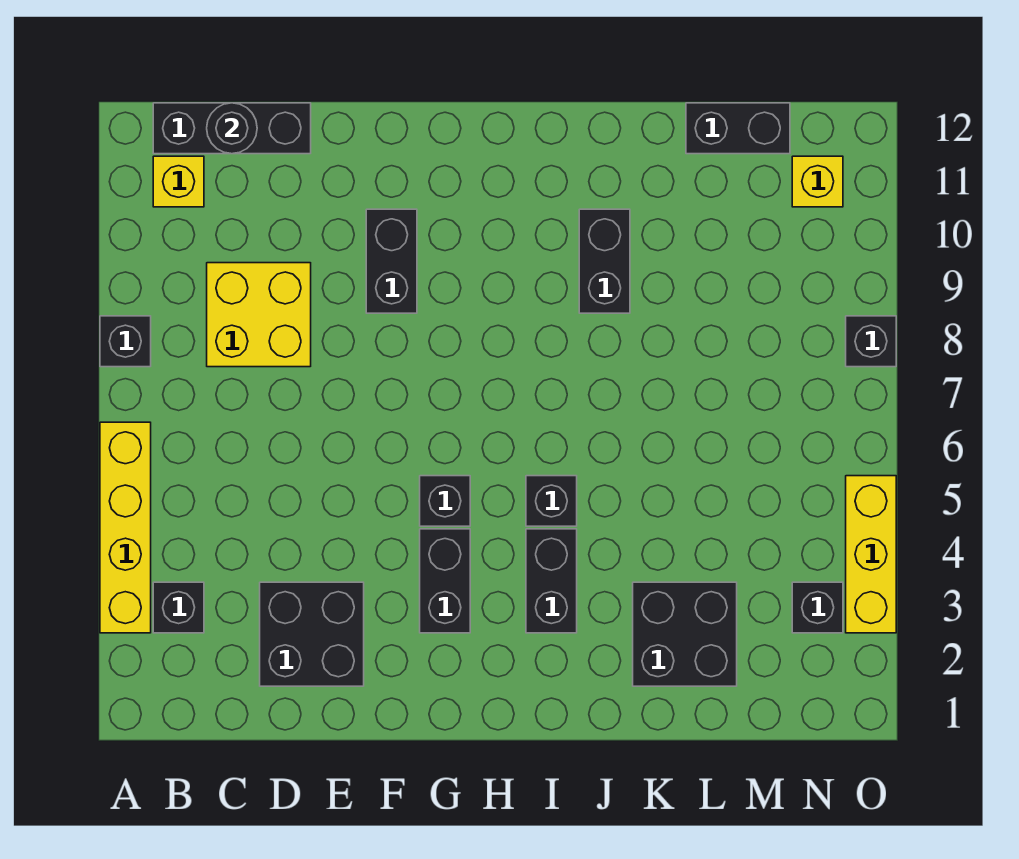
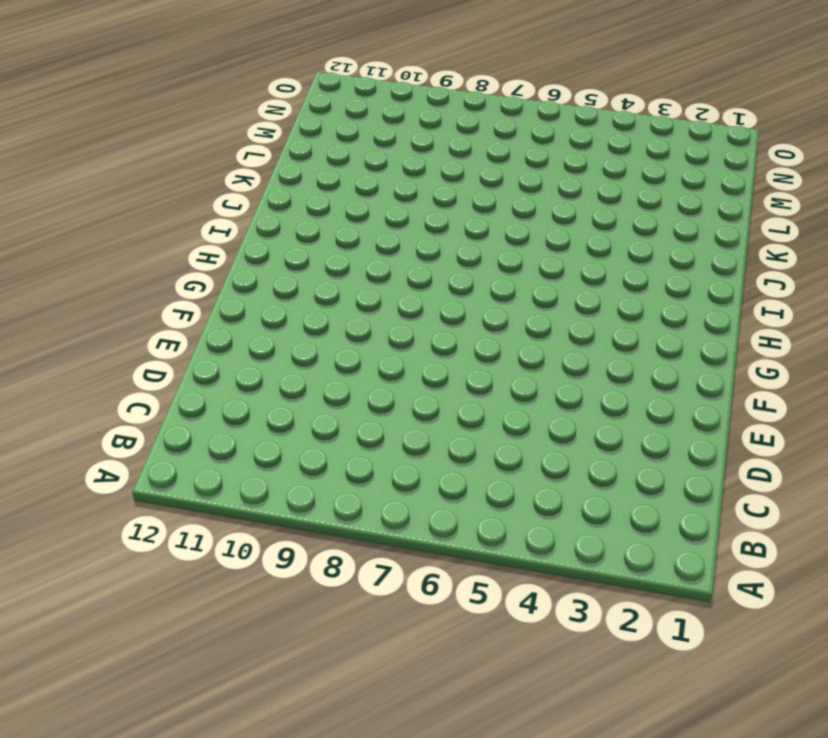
none -> yellow brick A3:A6 level 1
none -> black brick A8 level 1
none -> black brick B3 level 1

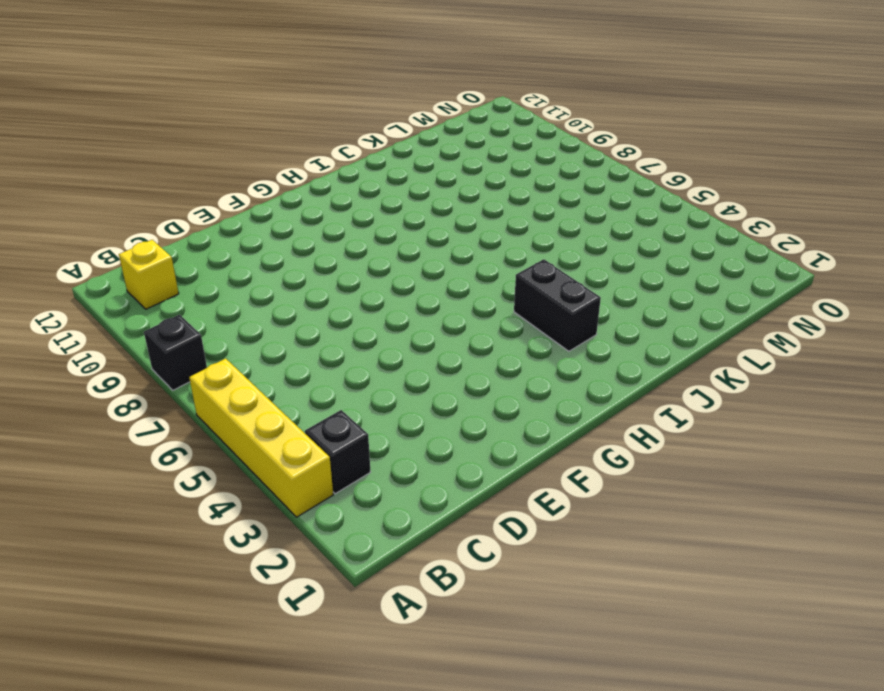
none -> black brick B12:D12 level 1
none -> yellow brick C8:D9 level 1
none -> black brick D2:E3 level 1

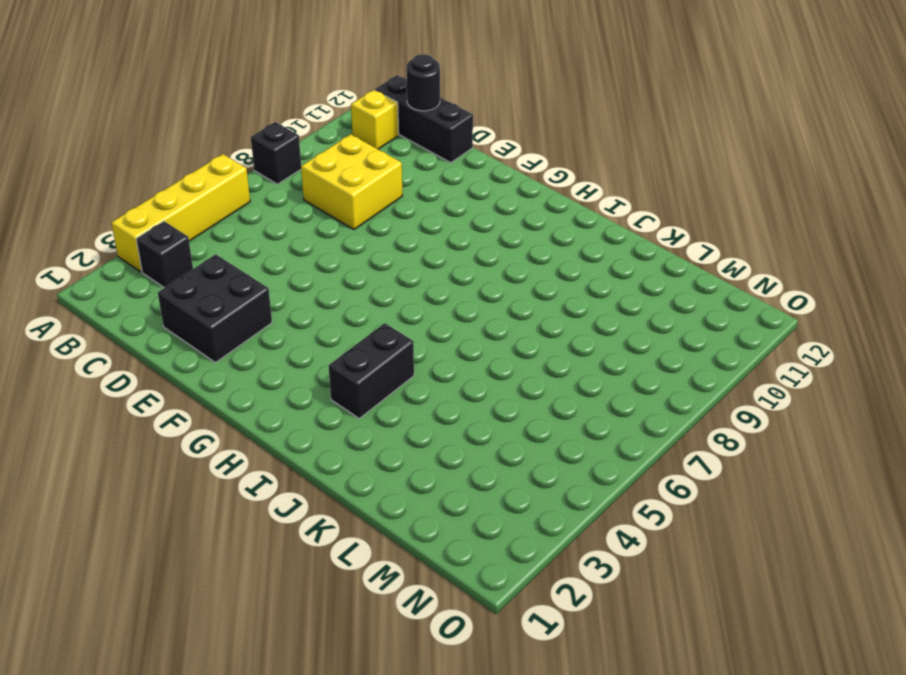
none -> black brick F9:F10 level 1
none -> black brick G3:G4 level 1
none -> black brick G5 level 1

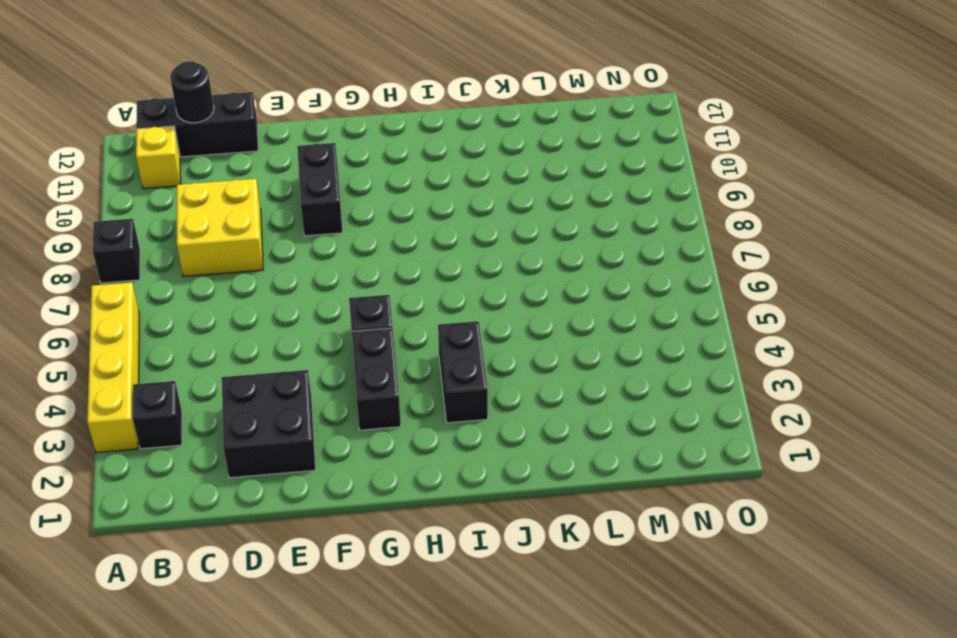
none -> black brick I5 level 1
none -> black brick J9:J10 level 1
none -> black brick K2:L3 level 1

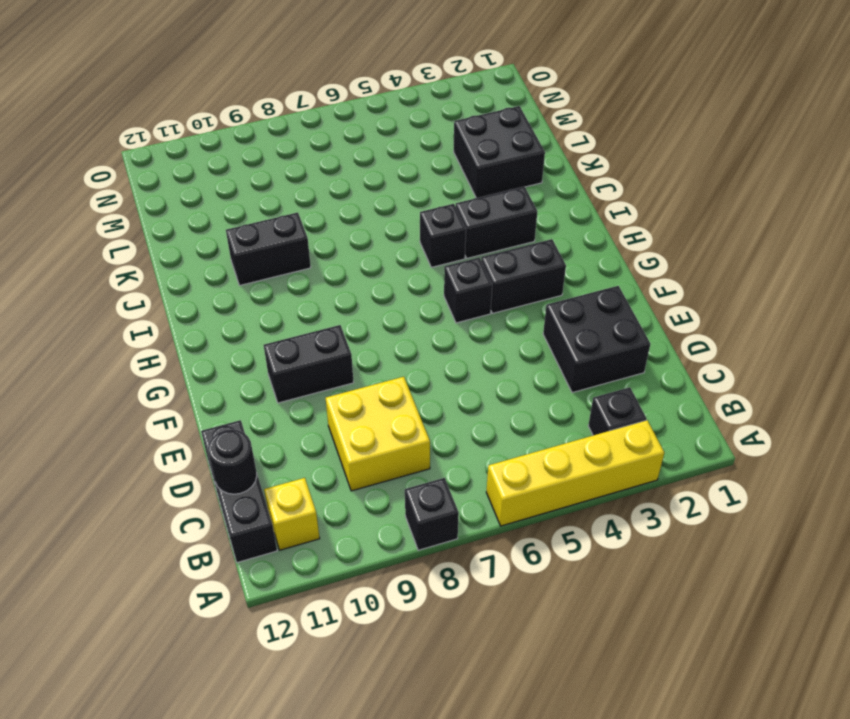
none -> black brick L12:M12 level 1
none -> black brick N3 level 1
none -> yellow brick N11 level 1

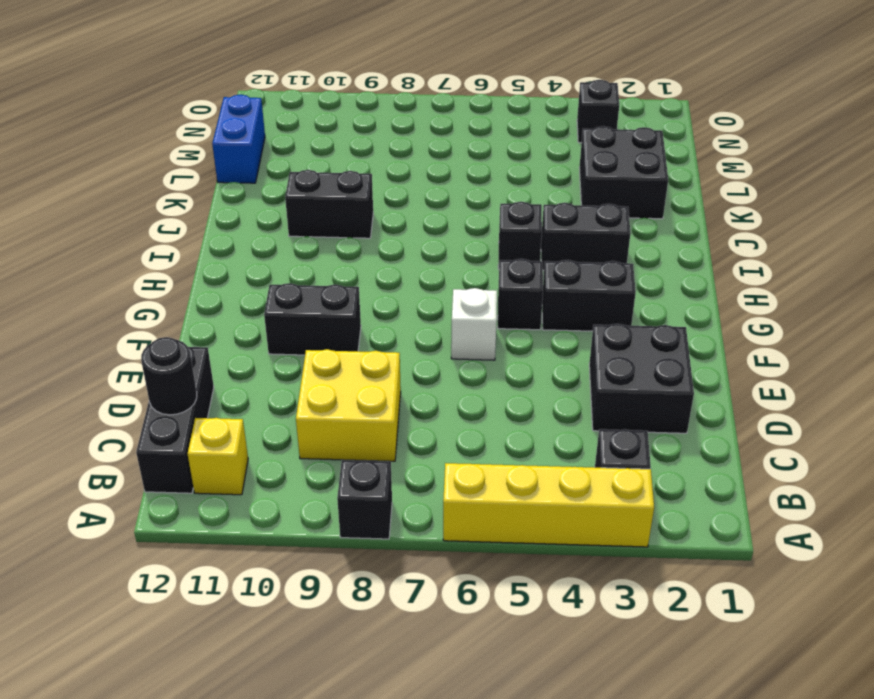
white brick F6 level 1 -> none
blue brick L12:M12 level 1 -> black brick L12:M12 level 1
none -> yellow brick N11 level 1
none -> yellow brick O3:O5 level 1
none -> black brick O8 level 1

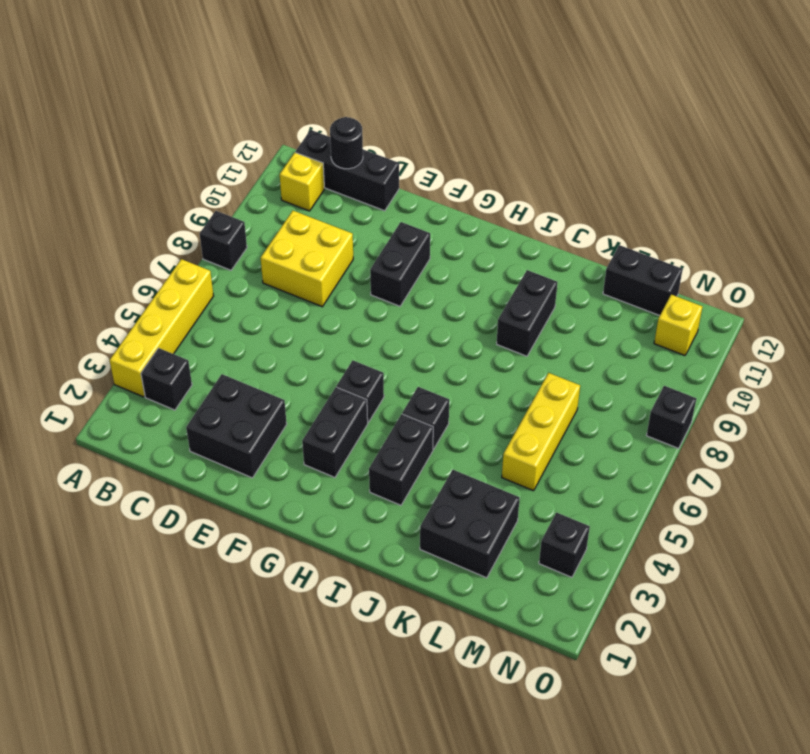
yellow brick L5:L7 level 1 -> yellow brick O3:O5 level 1

